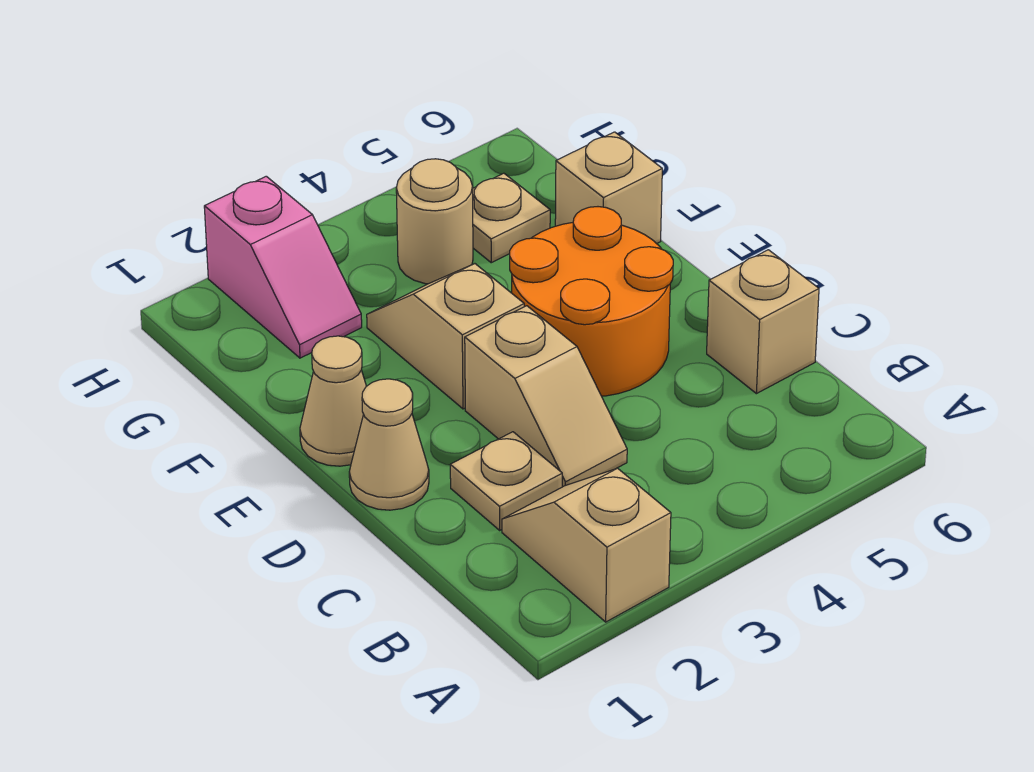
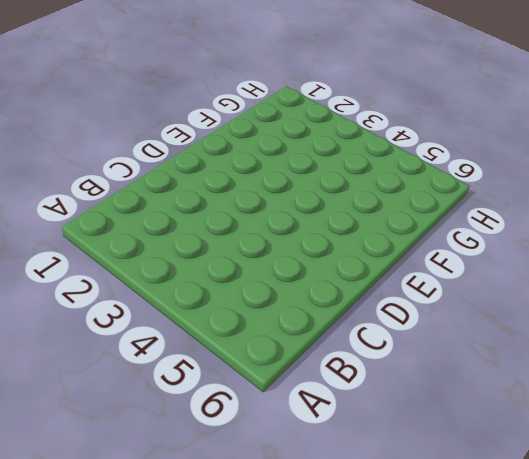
none -> tan slope A2:B2 level 1 top A
none -> tan plate C2 level 1
none -> tan slope C3:D3 level 1 top D

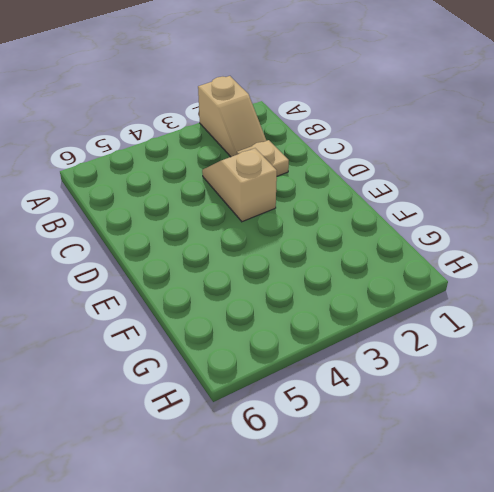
none -> tan brick C6 level 1
none -> tan cone D1 level 1
none -> orange round brick D4:E5 level 1

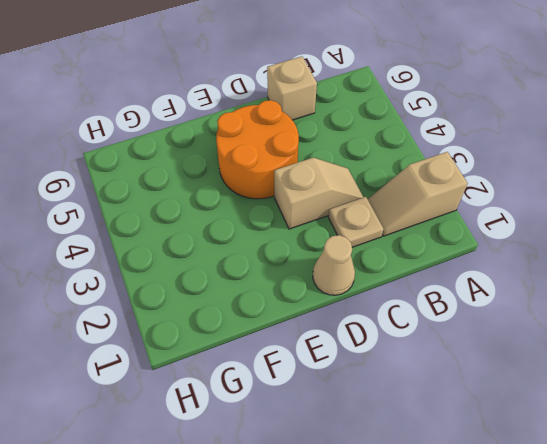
none -> tan cone E1 level 1
none -> tan slope E3:F3 level 1 top E
none -> tan brick F6 level 1

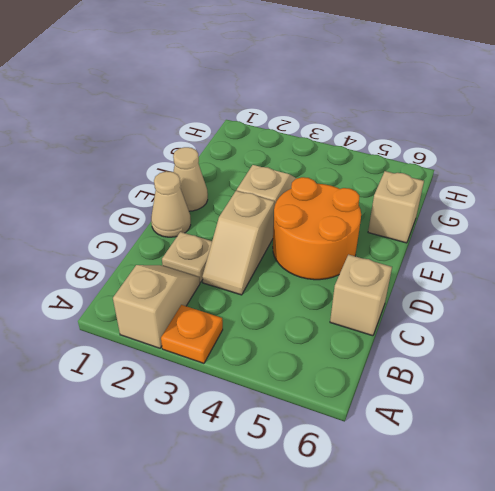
orange plate A3 level 1 -> none
none -> pink slope G2:H2 level 1 top H
none -> tan round brick G4 level 1
none -> tan plate G5 level 1

